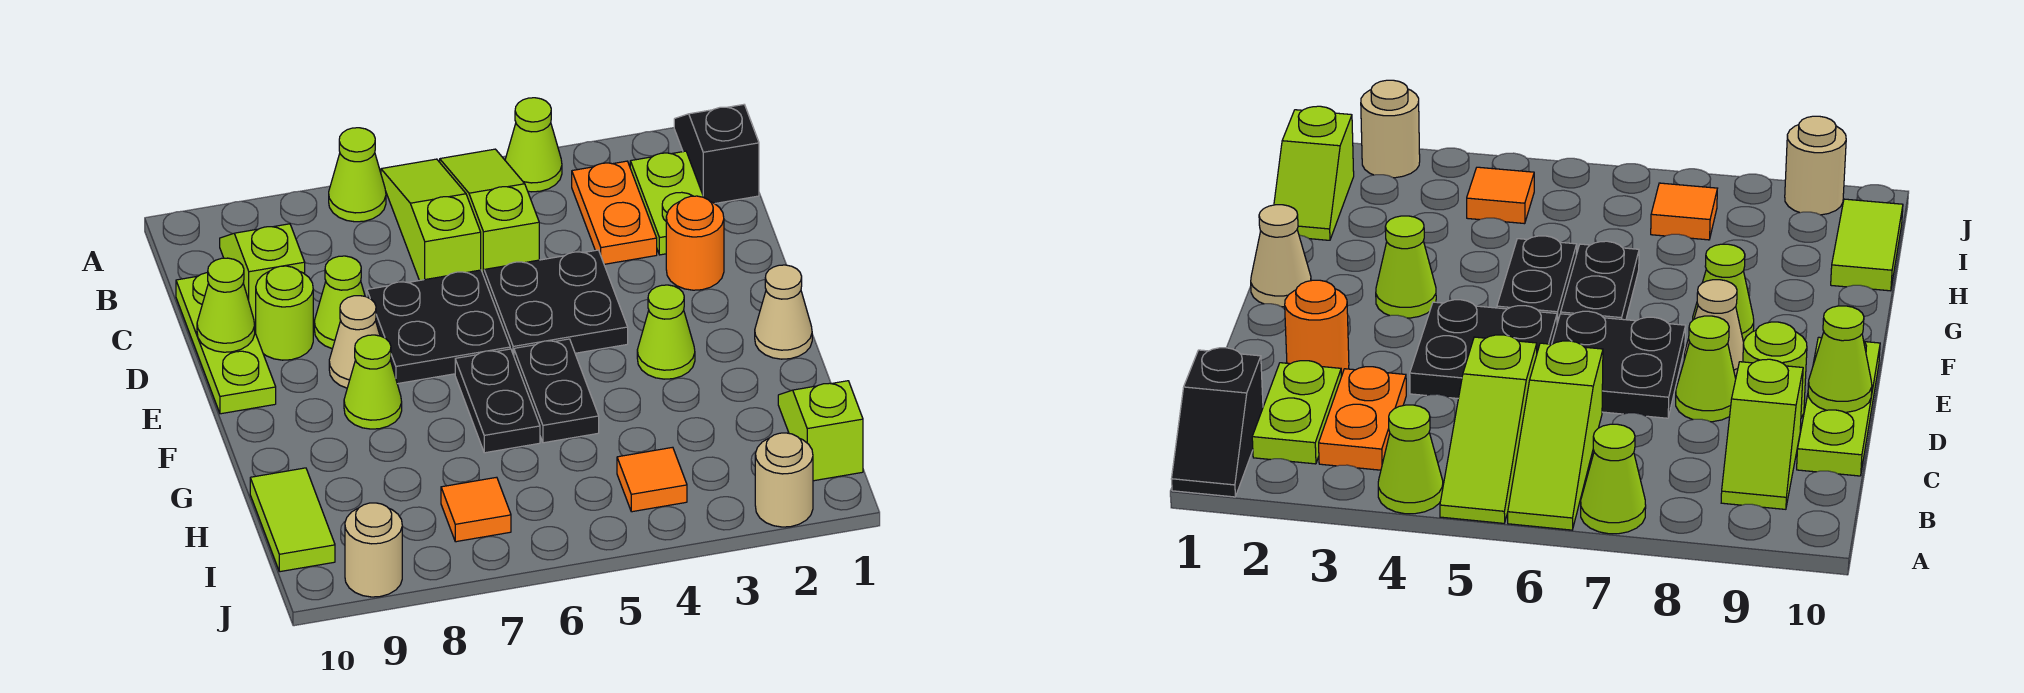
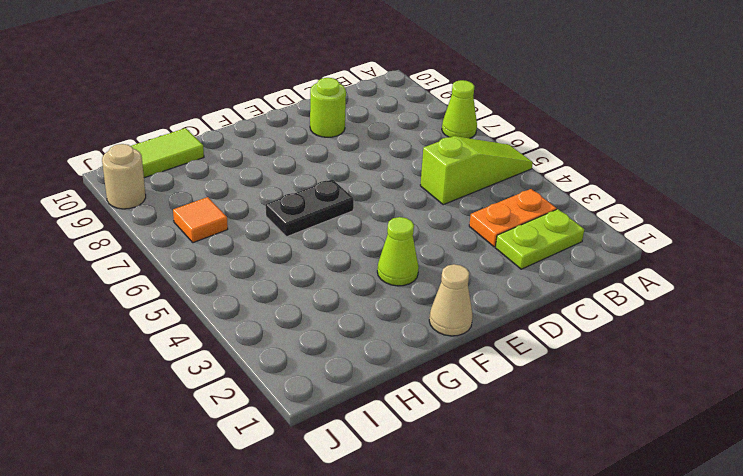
none -> black slope A1:B1 level 1 top B
none -> lime cone A4 level 1
none -> lime slope A6:C6 level 1 top C

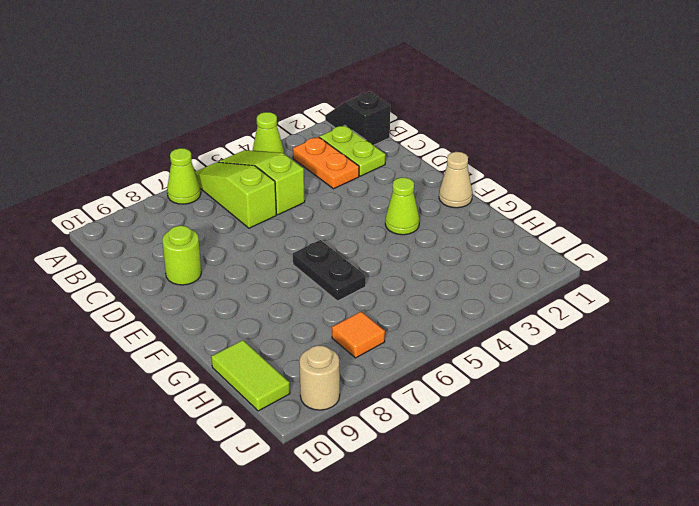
none -> lime slope B9:C9 level 1 top C
none -> lime plate C10:E10 level 1
none -> orange round brick D2 level 1

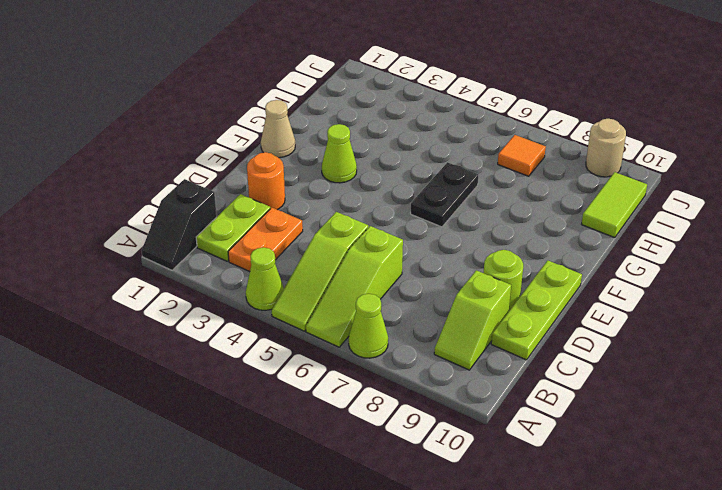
none -> black plate D4:E5 level 1
none -> black plate D6:E7 level 1
none -> lime cone D8 level 1

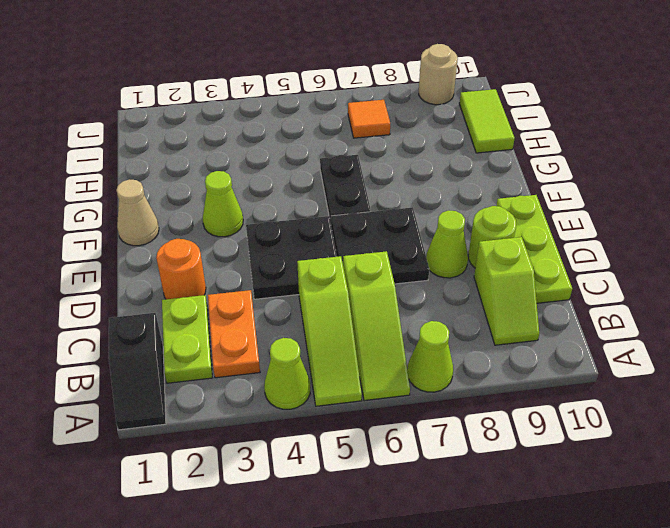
none -> tan cone E8 level 1
none -> black plate F5:G5 level 1
none -> lime cone F8 level 1

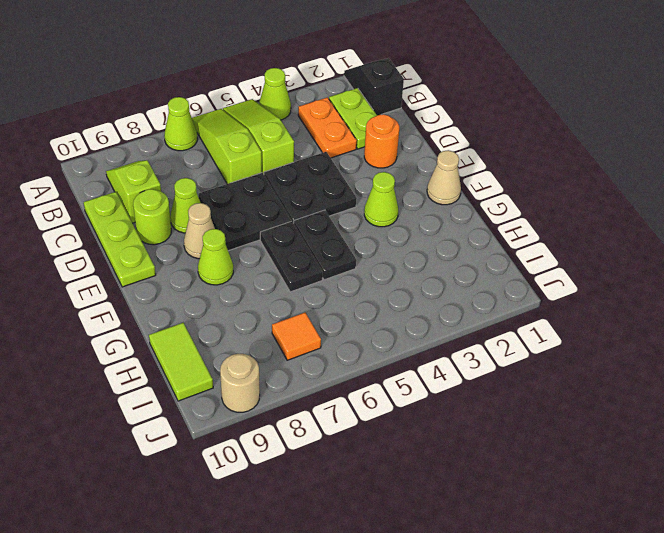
none -> lime slope H1:I1 level 1 top I
none -> orange tile I4 level 1
none -> tan round brick J2 level 1

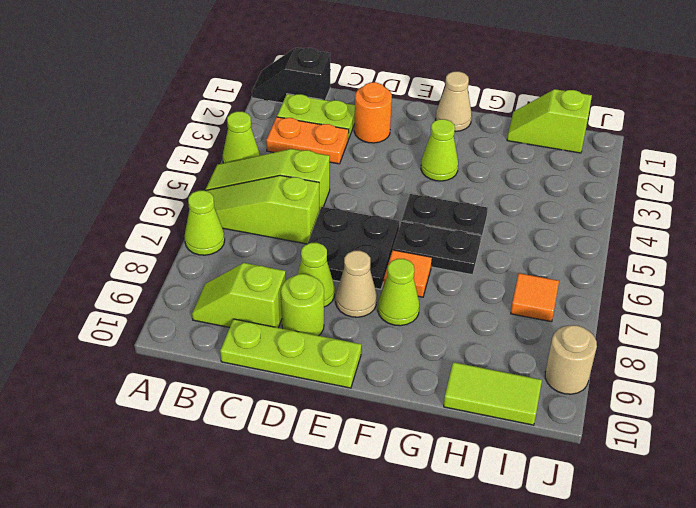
orange tile F7 level 1 -> orange tile I4 level 1
none -> black plate D4:E5 level 1
none -> tan round brick J2 level 1
none -> lime cone D10 level 2

